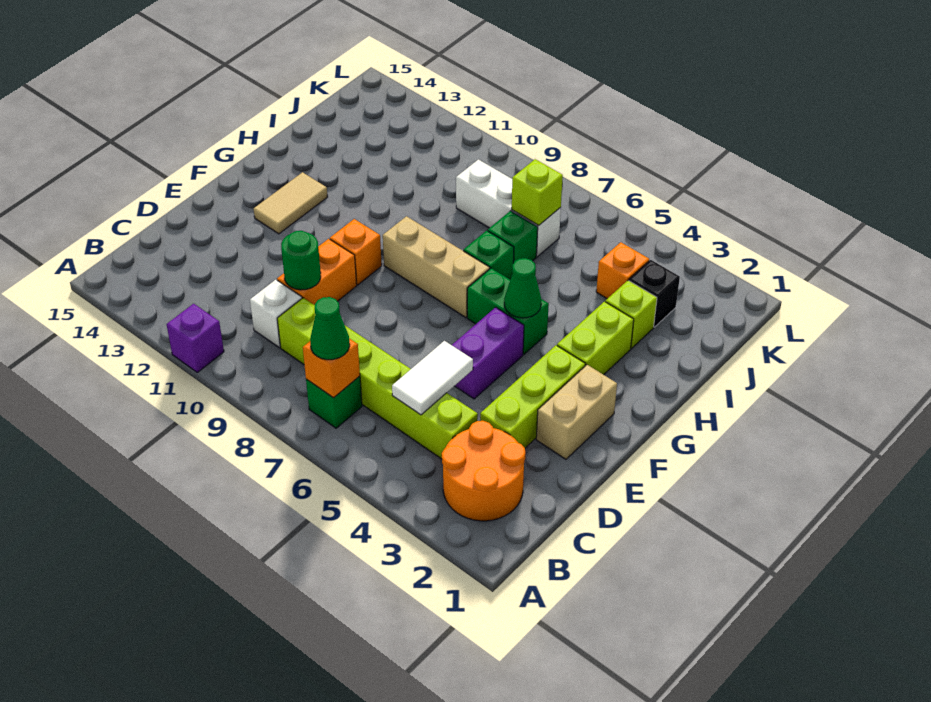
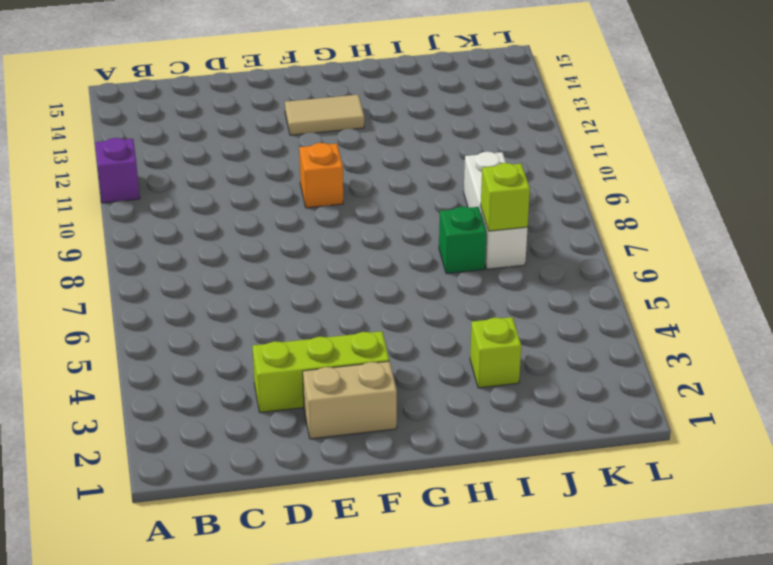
none -> orange round brick B2:C3 level 1
none -> green brick B7 level 1
none -> lime brick C4:C9 level 1

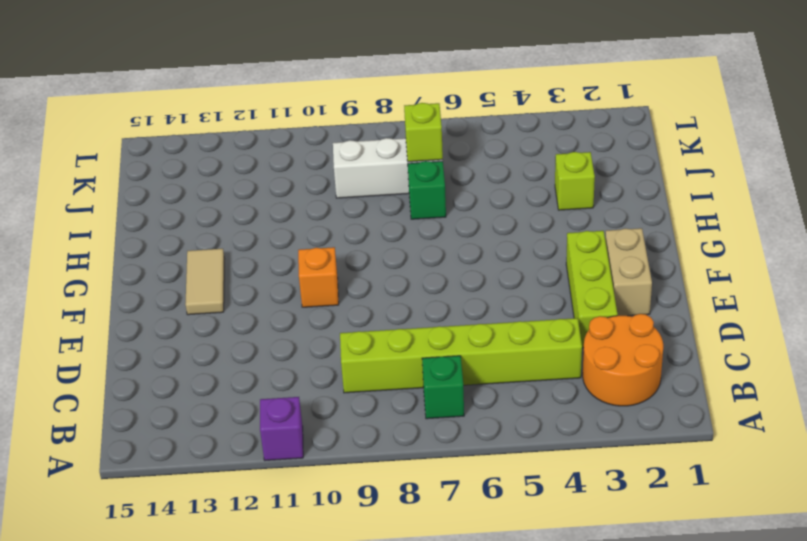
none -> white brick C10 level 1
none -> orange brick D10:E10 level 1
none -> purple brick E5:F5 level 1

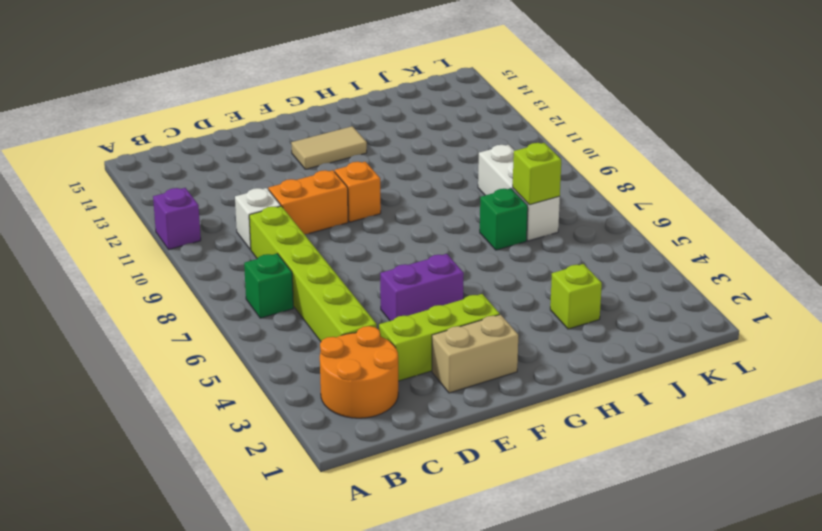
none -> lime brick G3:H3 level 1
none -> green brick G5:G6 level 1
none -> tan brick G7:G9 level 1

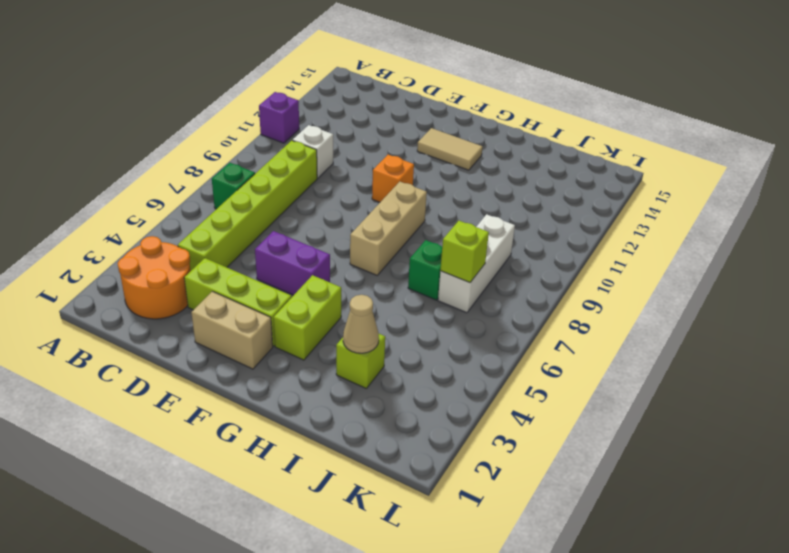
lime brick G3:G4 level 1 -> lime brick G3:H3 level 1
tan cone I3 level 2 -> none
none -> orange brick D10:E10 level 1
none -> green brick G5:G6 level 1
none -> green brick H7 level 1

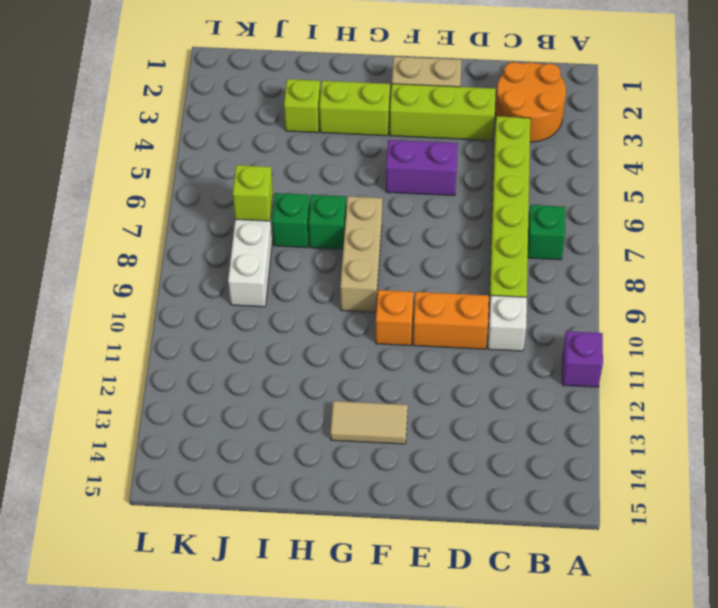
none -> green brick G5:G6 level 1
none -> black brick J3 level 1
none -> orange brick J4 level 1

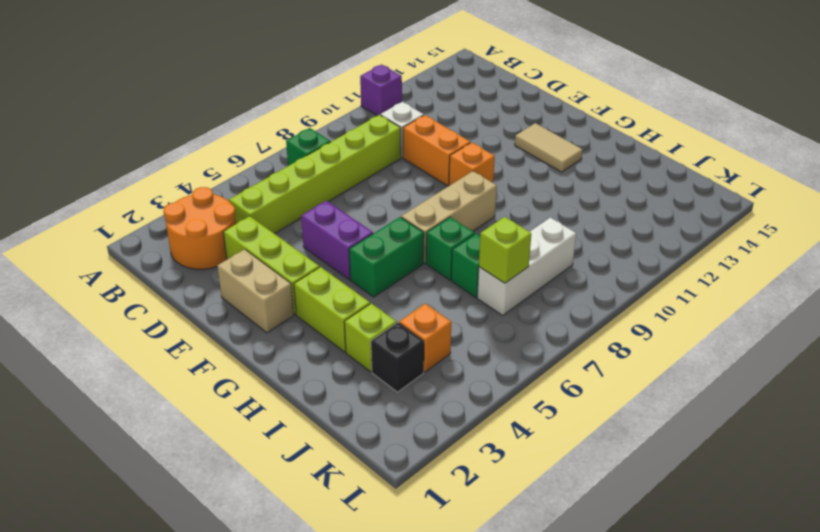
none -> orange brick B7 level 2
none -> white tile C5:D5 level 2
none -> green round brick D10 level 2

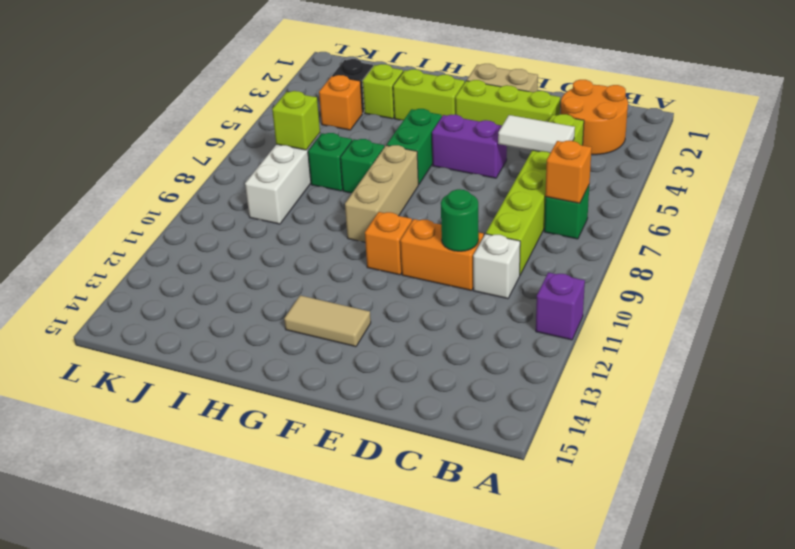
none -> green cone G5 level 2
none -> green cone B7 level 3

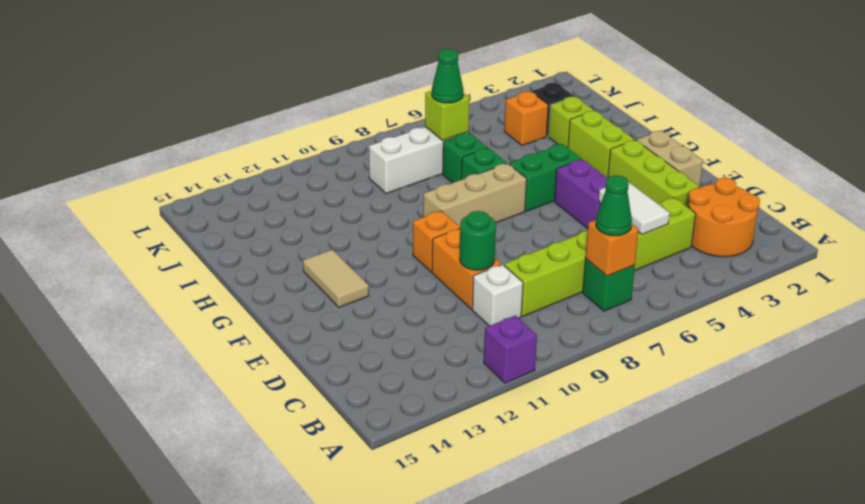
green cone J7 level 3 -> green cone G5 level 2

